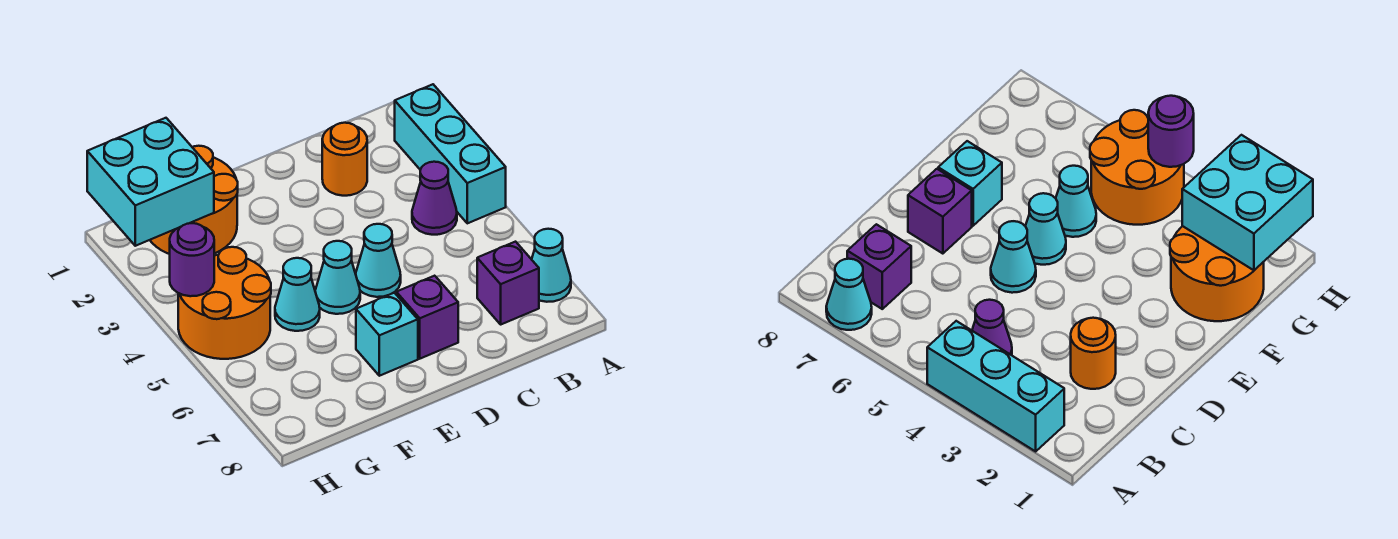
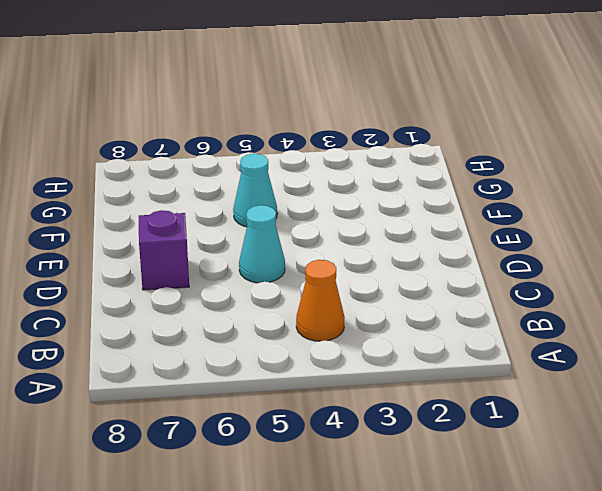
orange cone B4 level 1 -> purple cone B4 level 1
none -> cyan brick A2:A4 level 1
none -> cyan cone A7 level 1
none -> purple brick B7 level 1

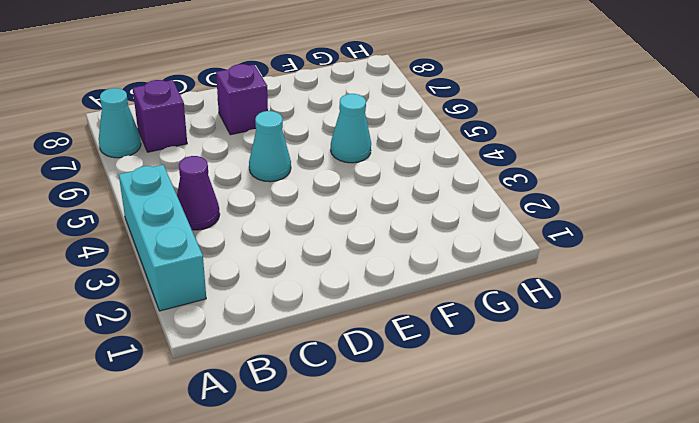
none -> orange round brick C2 level 1
none -> cyan cone E5 level 1
none -> cyan brick E7 level 1

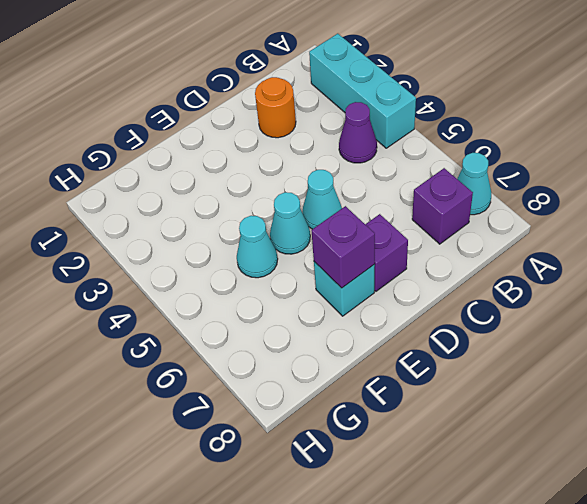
purple brick E7 level 2 -> none
none -> orange round brick F1:G2 level 1
none -> orange round brick G4:H5 level 1
none -> cyan brick G1:H2 level 2

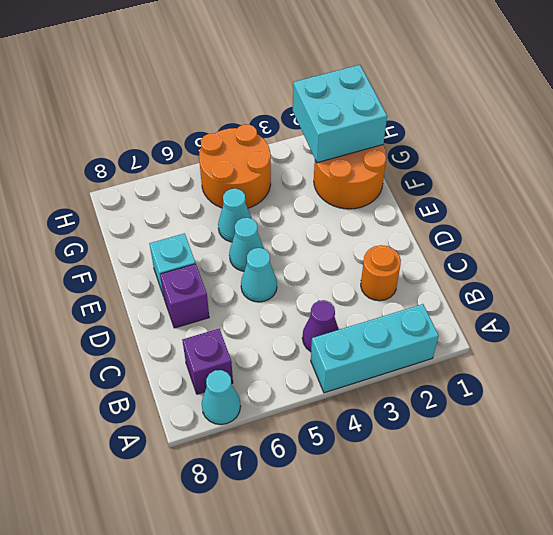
none -> purple round brick H4 level 2

